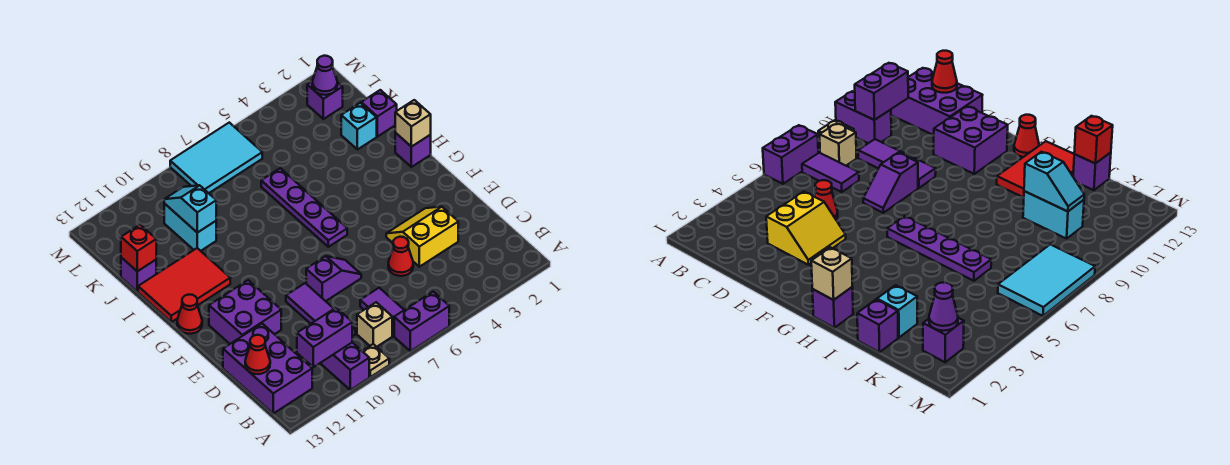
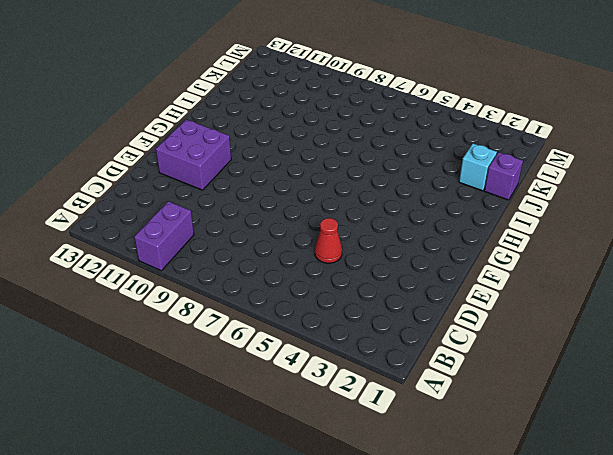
none -> purple brick A6:A7 level 1
none -> tan plate A9 level 1
none -> purple tile B7:C7 level 1

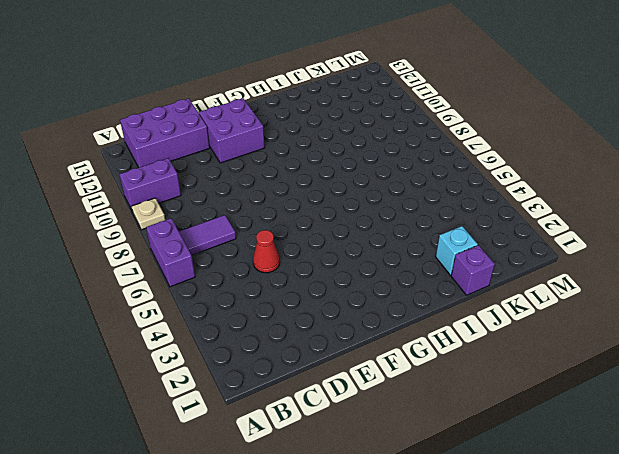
none -> tan brick B8 level 1
none -> purple tile C9:E9 level 1
none -> yellow slope D3:E4 level 1 top D

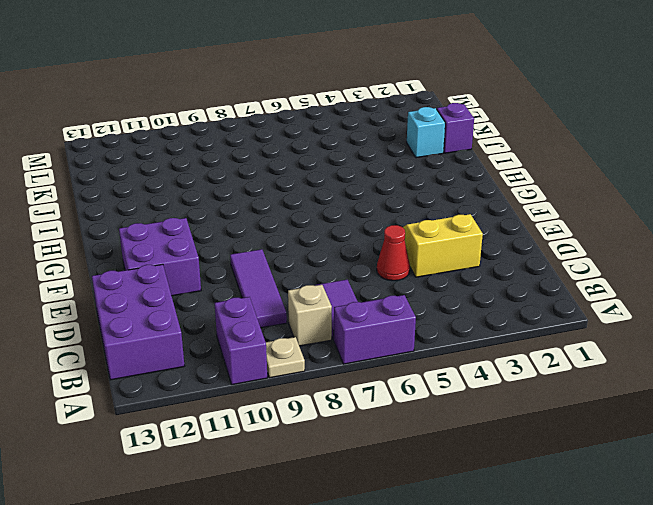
none -> purple slope E7:E8 level 1 top 8
none -> purple plate G6:J6 level 1
none -> red cone G13 level 1

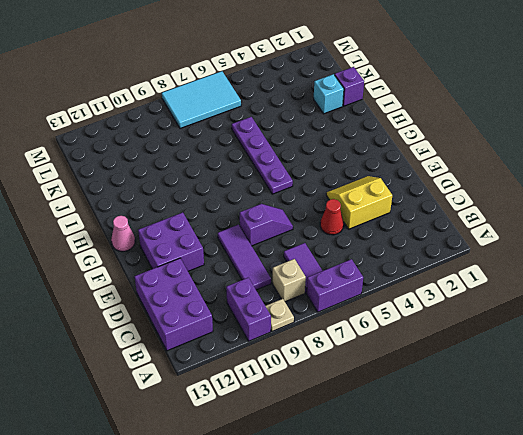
pink cone G13 level 1 -> red cone G13 level 1
none -> purple brick H1 level 1
none -> red tile H11:I13 level 1
none -> cyan brick J10:K10 level 1

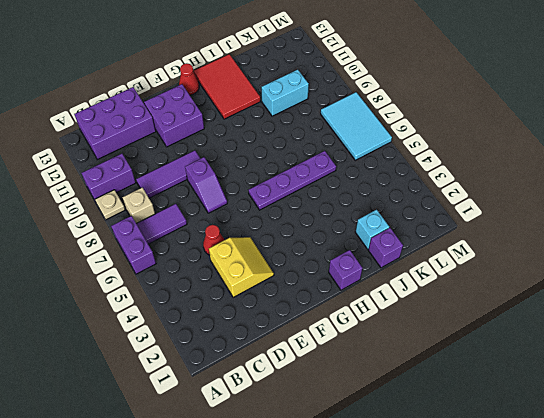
none -> purple brick J13 level 1
none -> purple brick L2 level 1
none -> purple brick B10:B11 level 2

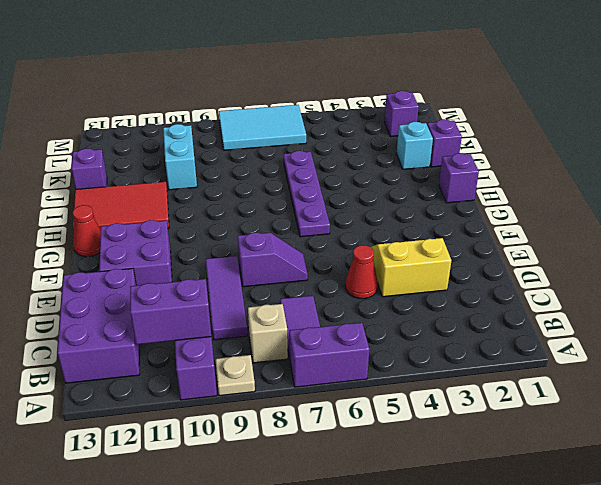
none -> red cone C13 level 2
none -> tan brick H1 level 2
none -> cyan slope J10:K10 level 2 top J

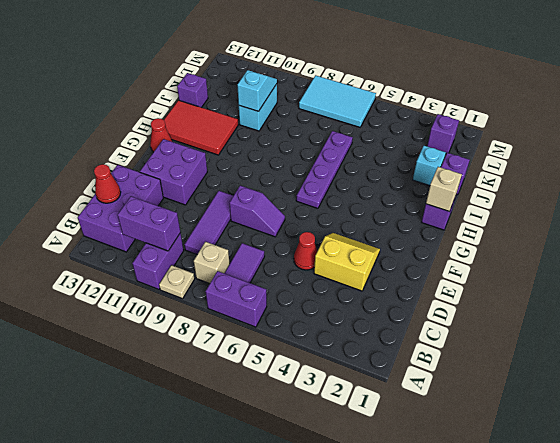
none -> red brick J13 level 2
none -> purple cone L2 level 2

